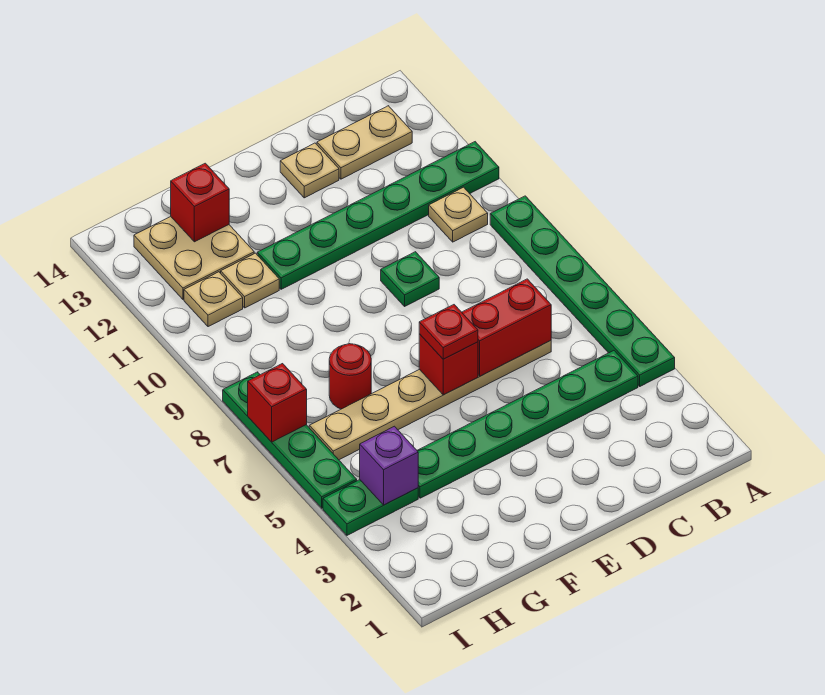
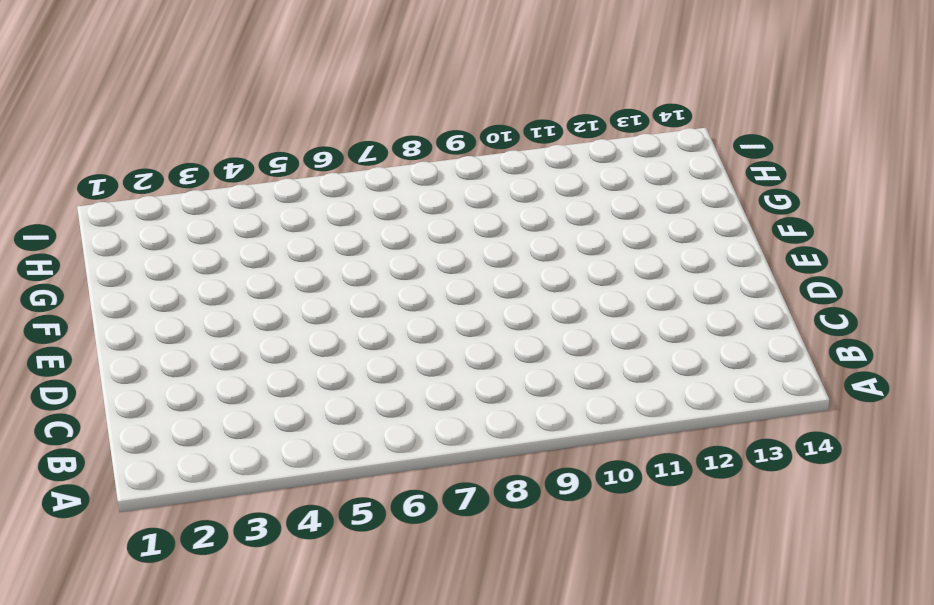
none -> green plate A4:A9 level 1
none -> green plate A11:F11 level 1
none -> green plate B4:G4 level 1

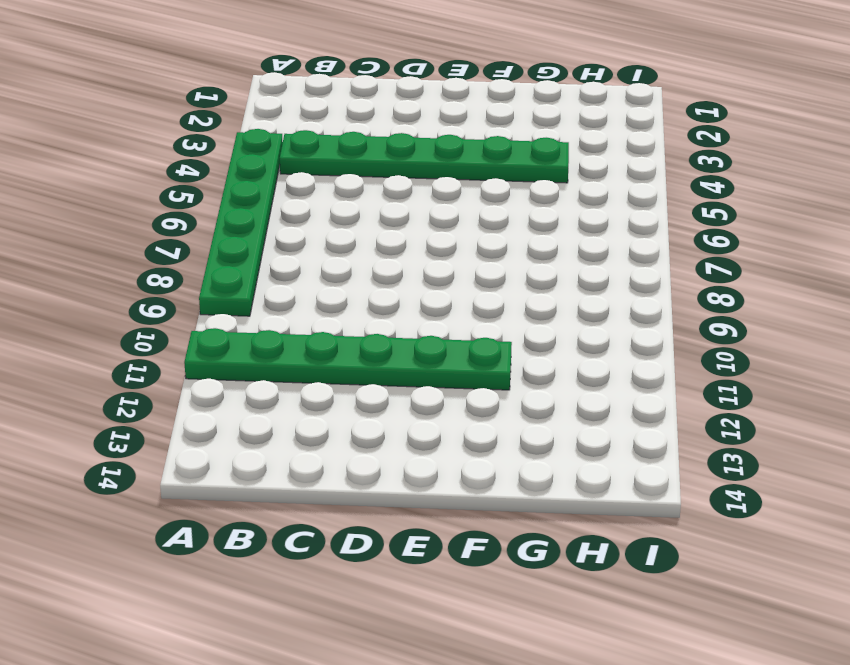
none -> tan plate B10 level 1
none -> tan plate B13:C13 level 1
none -> tan plate C6:H6 level 1

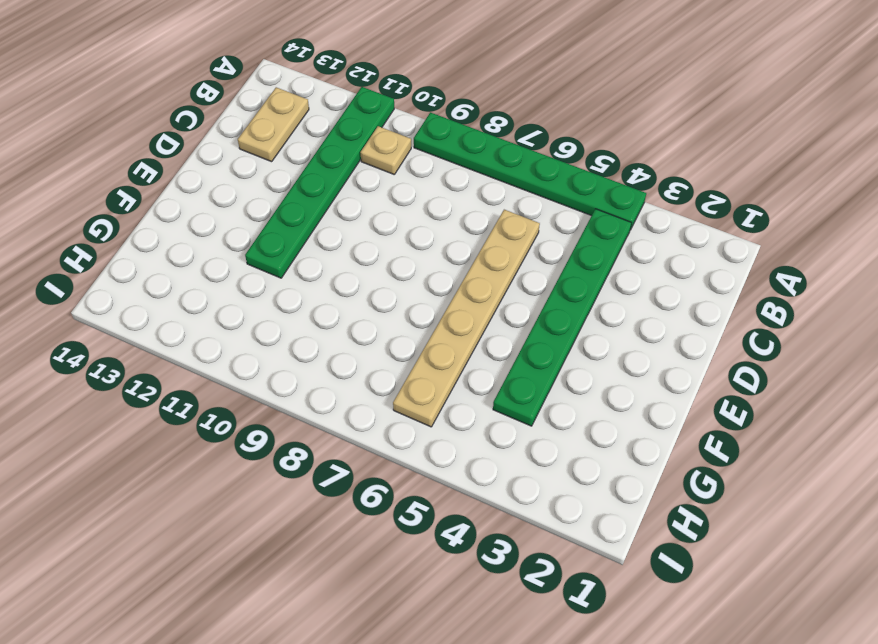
none -> green plate D9 level 1
none -> tan plate D13 level 1
none -> red round brick G7 level 1

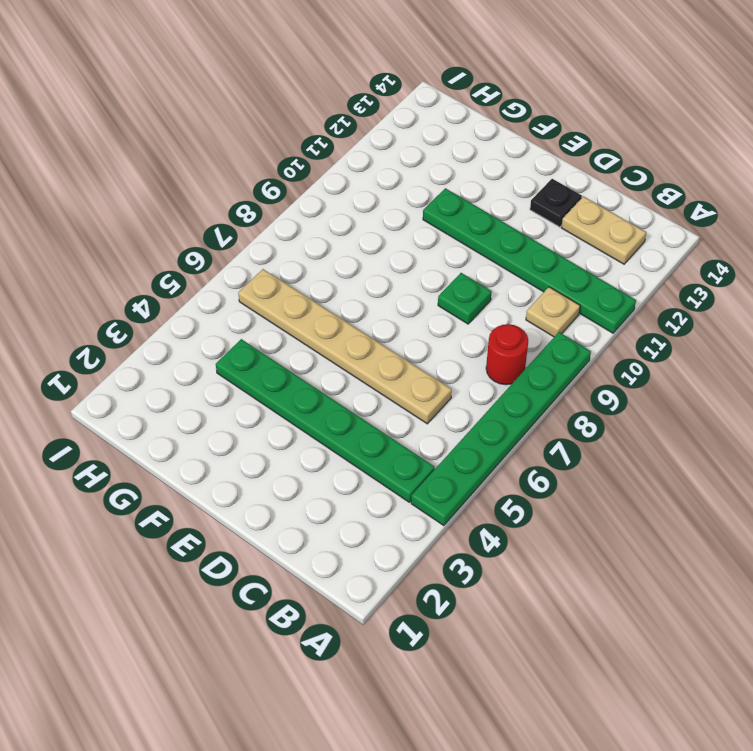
red round brick B8 level 1 -> red round brick G7 level 1
black plate D13 level 1 -> tan plate D13 level 1
none -> tan plate G11 level 1
none -> tan plate G12:H13 level 1
none -> green plate H4:I4 level 1

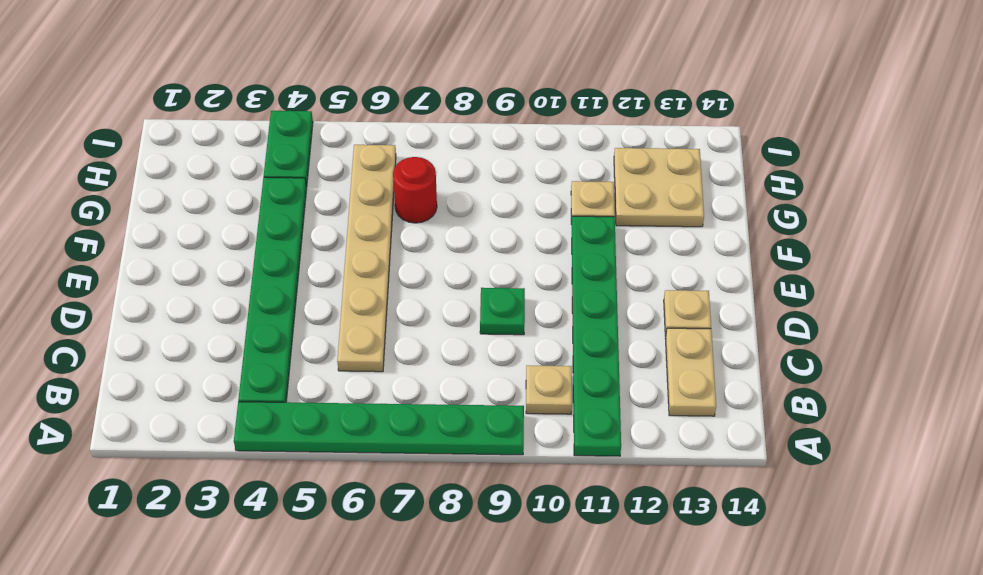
none -> tan plate H11 level 1
none -> green plate I5:I8 level 1
none -> red brick C6:D6 level 2

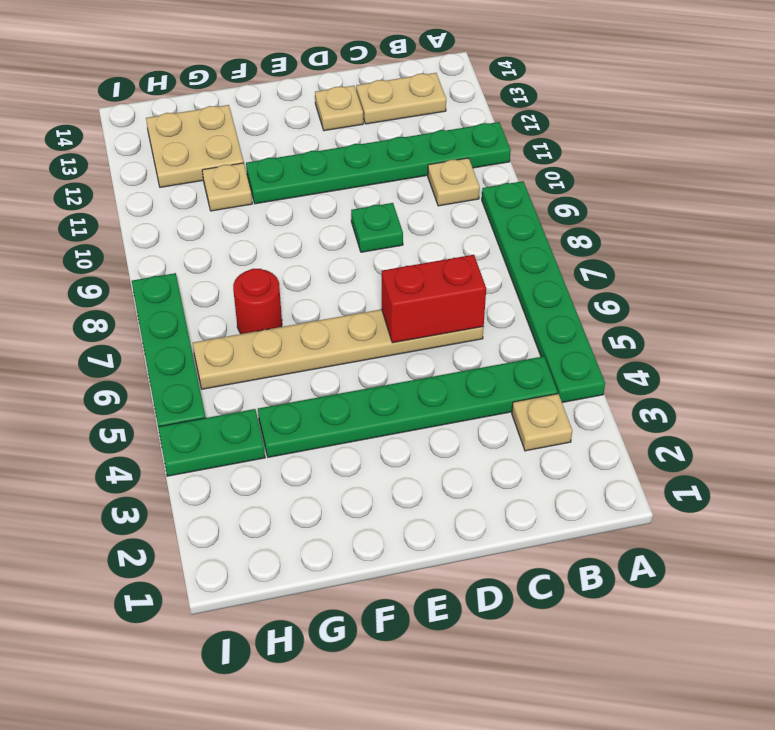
tan plate B3 level 1 -> tan plate H11 level 1
none -> red brick E6 level 2
none -> red brick G13 level 2
none -> purple brick H4 level 2

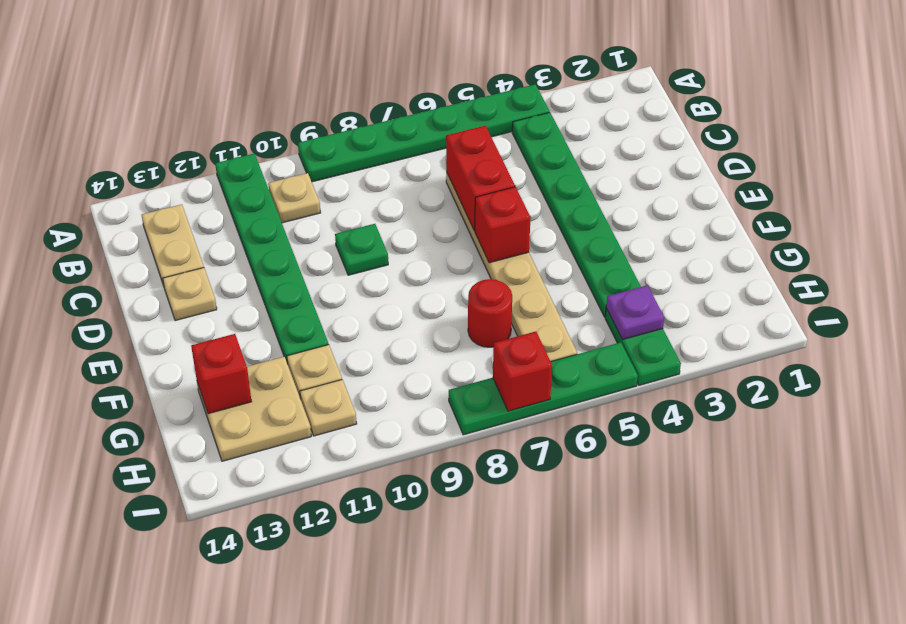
purple plate H4 level 2 -> purple brick H4 level 2
none -> red plate E6 level 3

